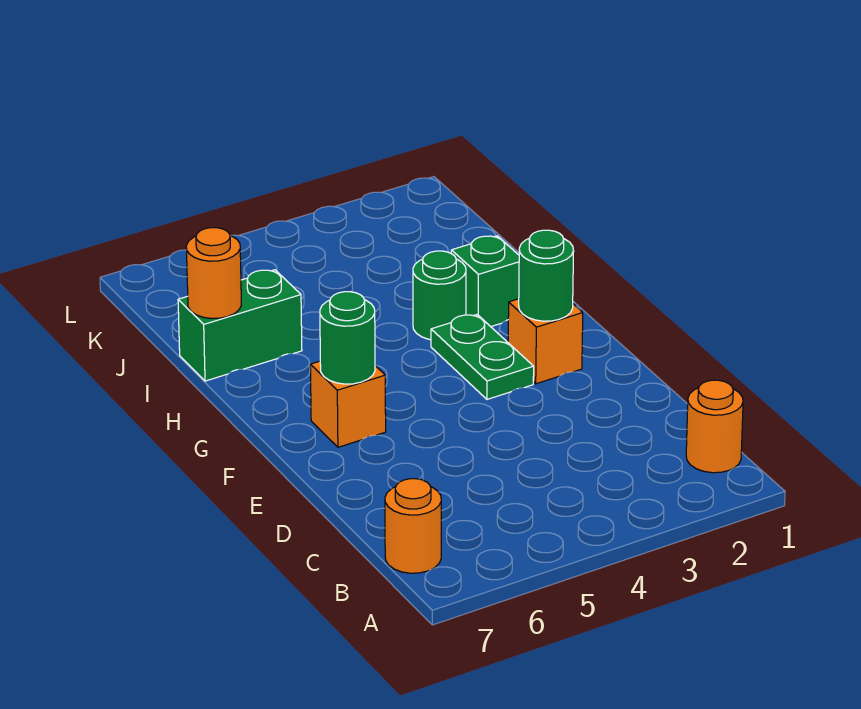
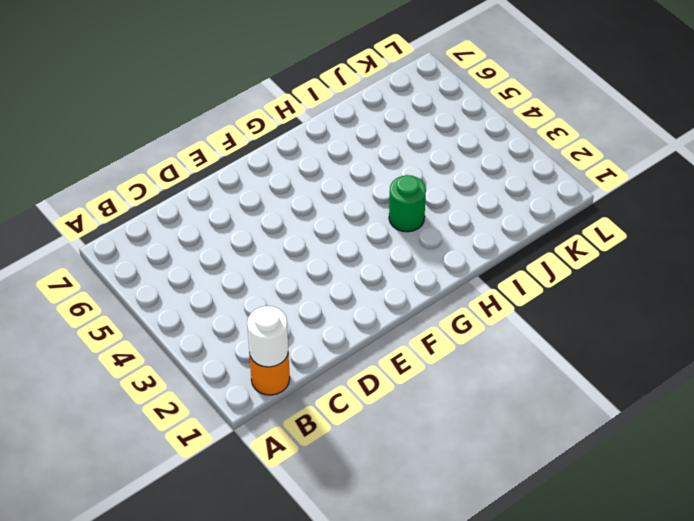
white round brick B1 level 2 -> none
none -> orange round brick B7 level 1
none -> orange brick F2 level 1

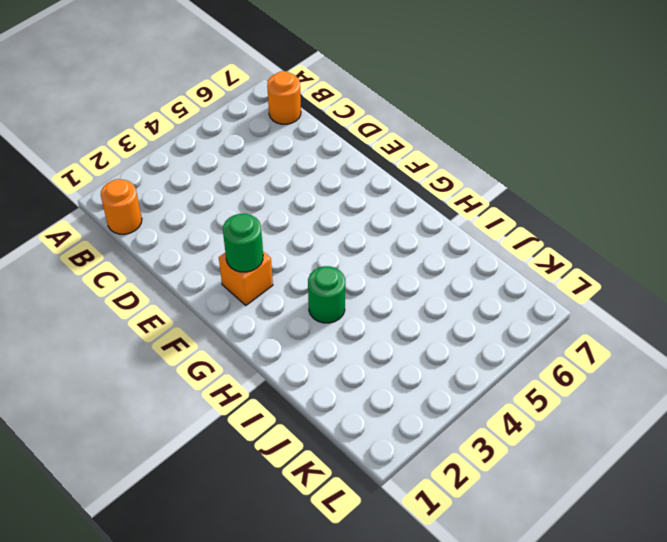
none -> green plate F3:G3 level 1
none -> orange brick F6 level 1

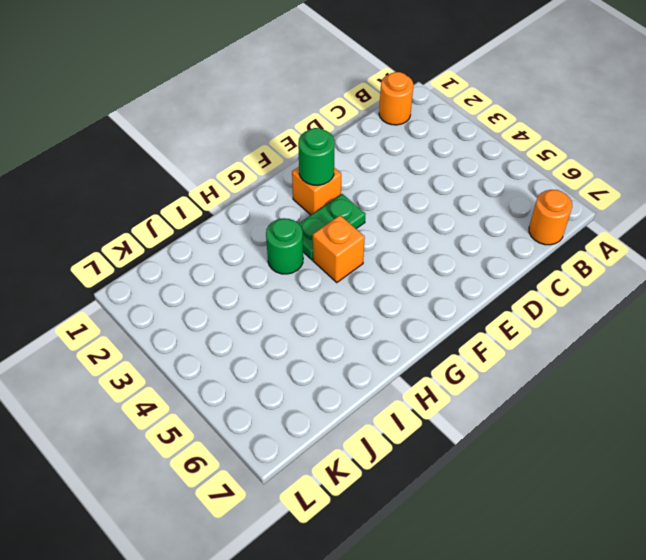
orange brick G4 level 1 -> orange brick F6 level 1
none -> green brick H2 level 1
none -> green brick I6:I7 level 1

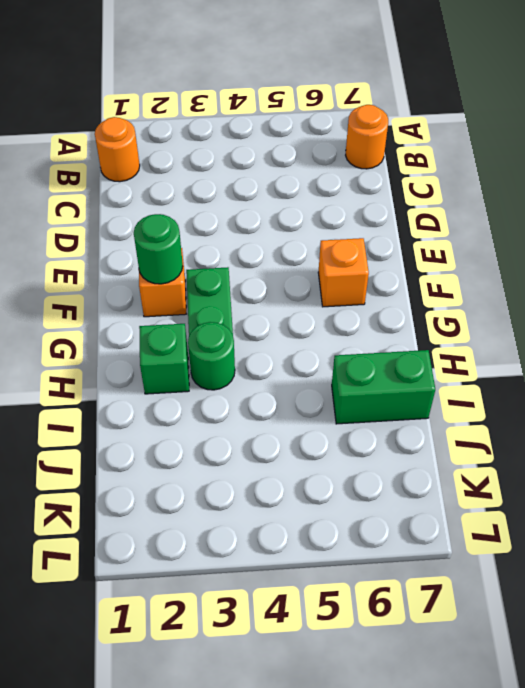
none -> green round brick F6 level 2
none -> orange round brick I7 level 2

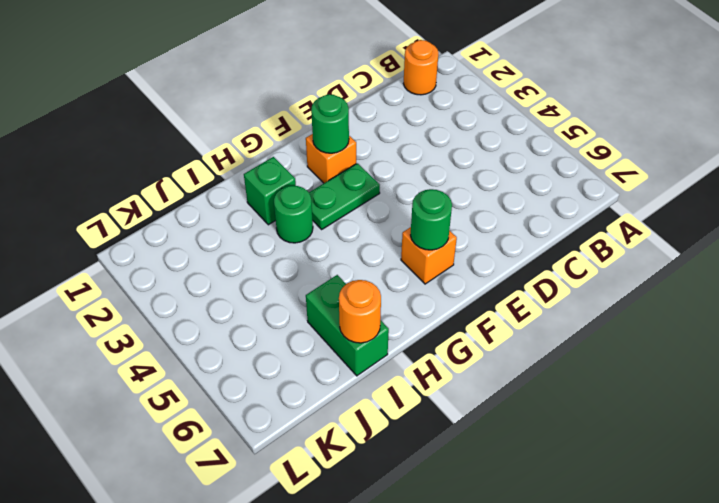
none -> orange round brick B7 level 1

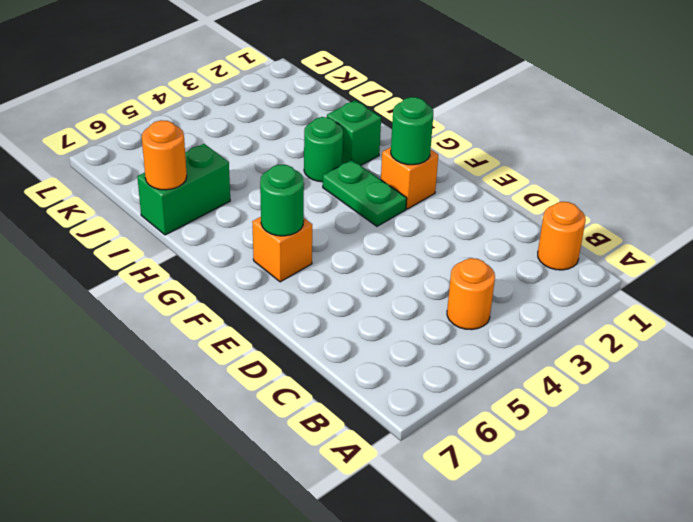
orange round brick B4 level 1 -> orange round brick B7 level 1

